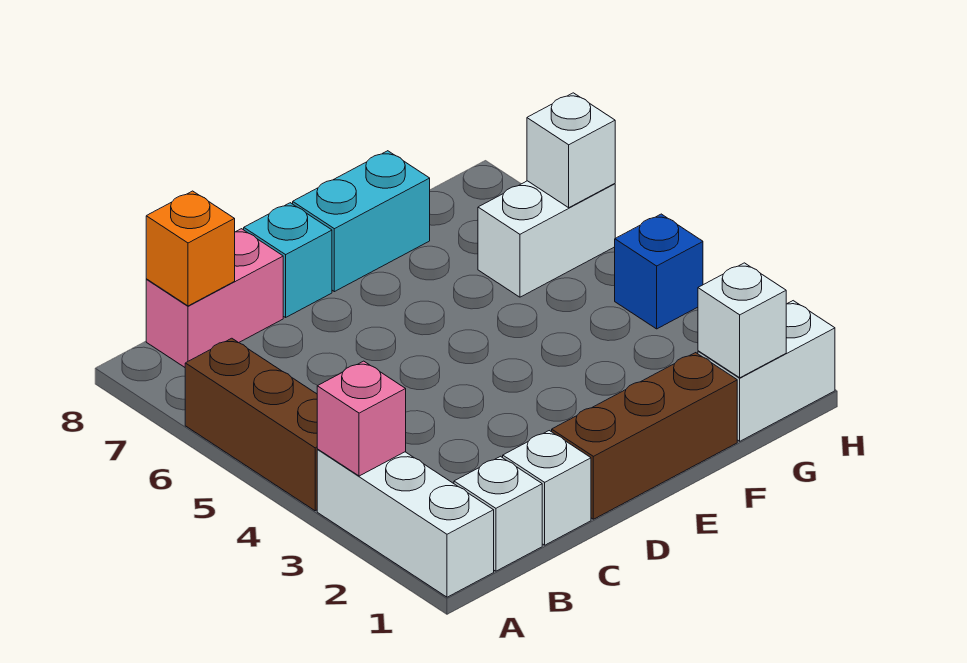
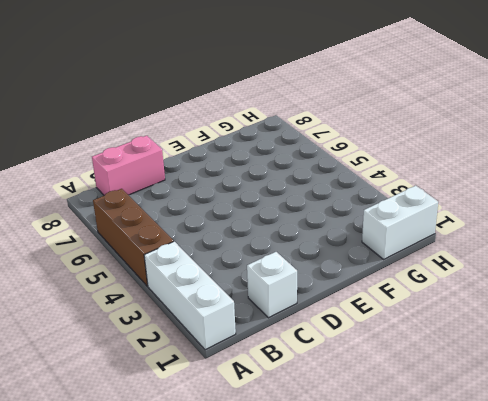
none -> white brick B1 level 1
none -> brown brick D1:F1 level 1
none -> cyan brick D8 level 1

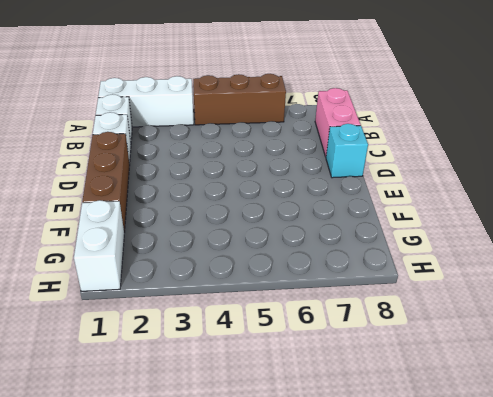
none -> cyan brick E8:F8 level 1
none -> white brick G6:H6 level 1
none -> blue brick H4 level 1

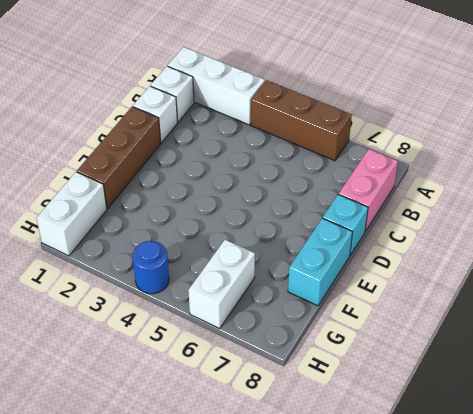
blue round brick H4 level 1 -> blue brick H4 level 1
none -> pink brick A3 level 2
none -> orange brick B8 level 2
none -> white brick G1 level 2

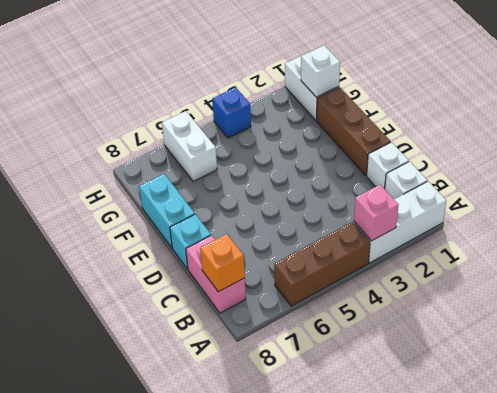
none -> white brick H6 level 2

